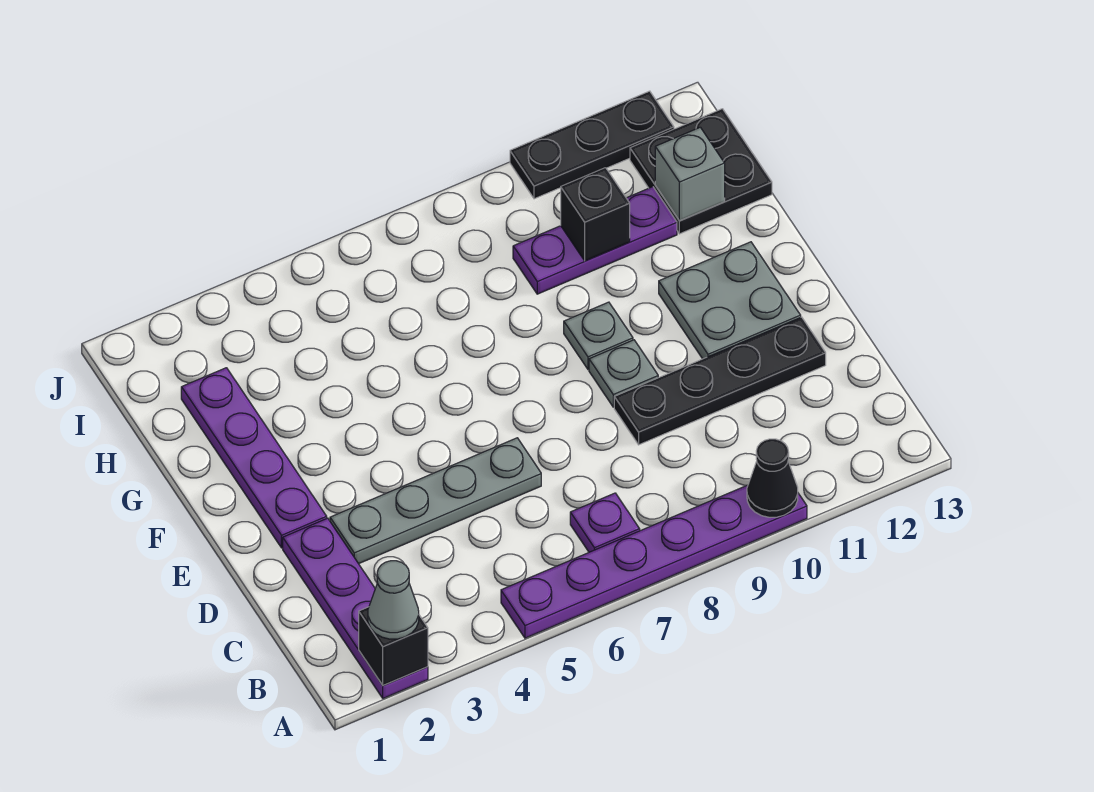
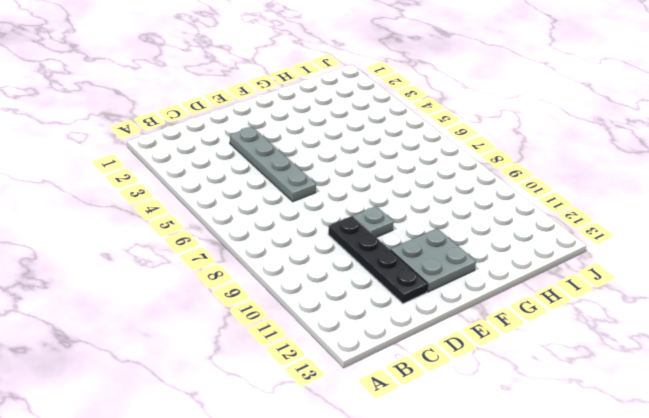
none -> purple plate A2:D2 level 1
none -> purple plate A5:A10 level 1
none -> purple plate B7 level 1

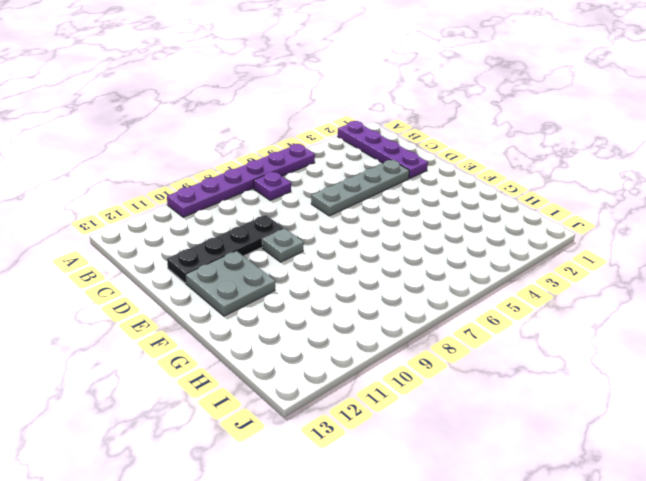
none -> purple plate E2:H2 level 1
none -> grey plate F9 level 1
none -> purple plate H9:H11 level 1

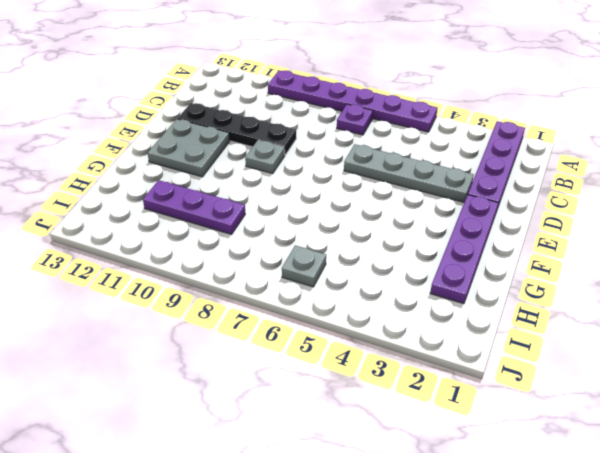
grey plate I6 level 1 -> grey plate F9 level 1
none -> black plate H12:I13 level 1
none -> black plate J10:J12 level 1
none -> black brick A2 level 2

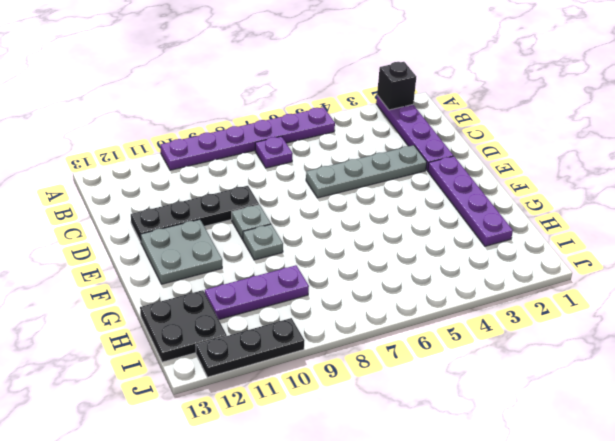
none -> black cone A10 level 2
none -> black brick H10 level 2
none -> grey brick H12 level 2

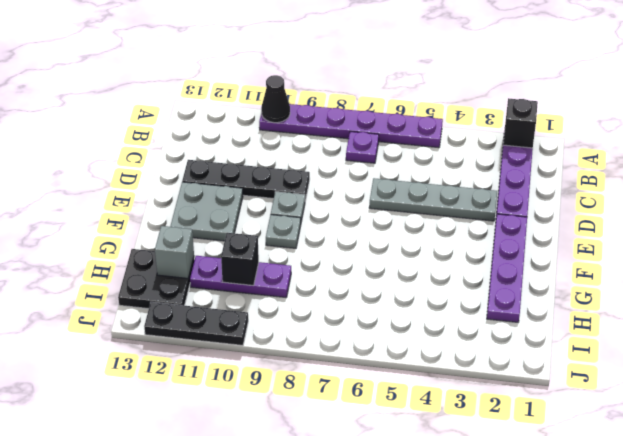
none -> grey cone A2 level 3

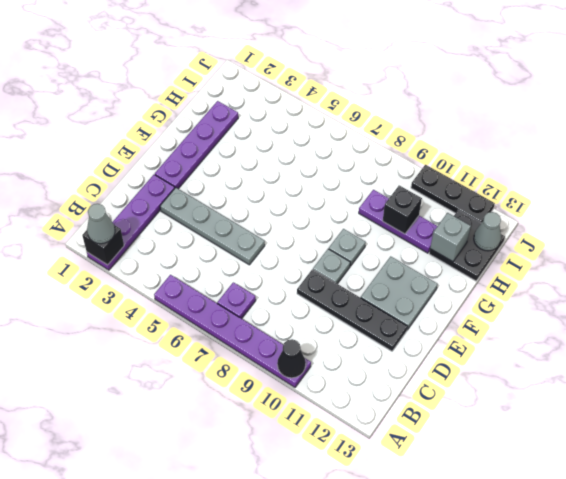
grey cone I13 level 2 -> none

